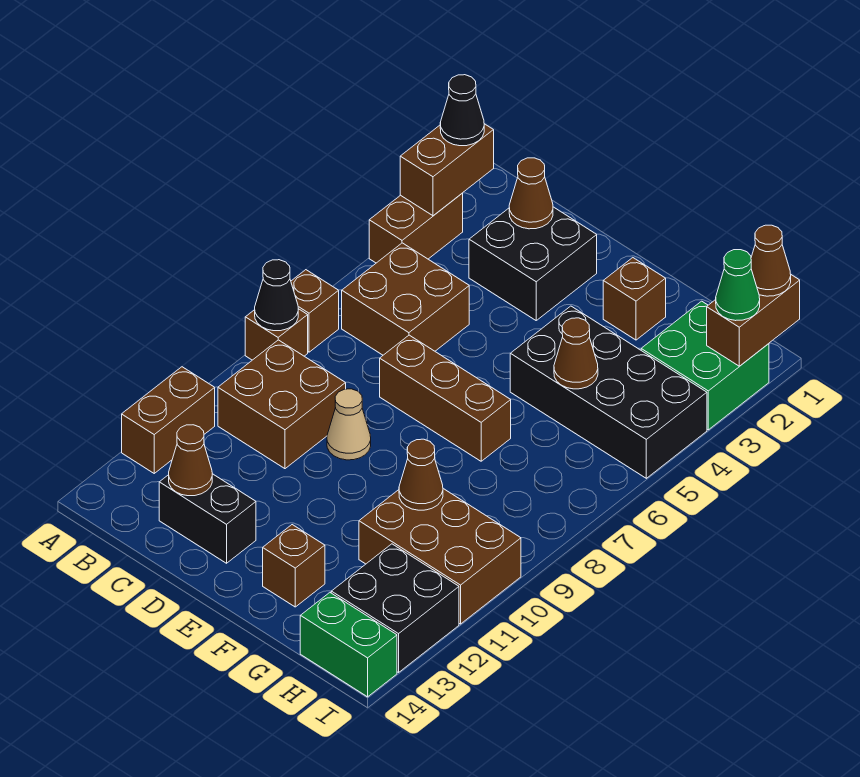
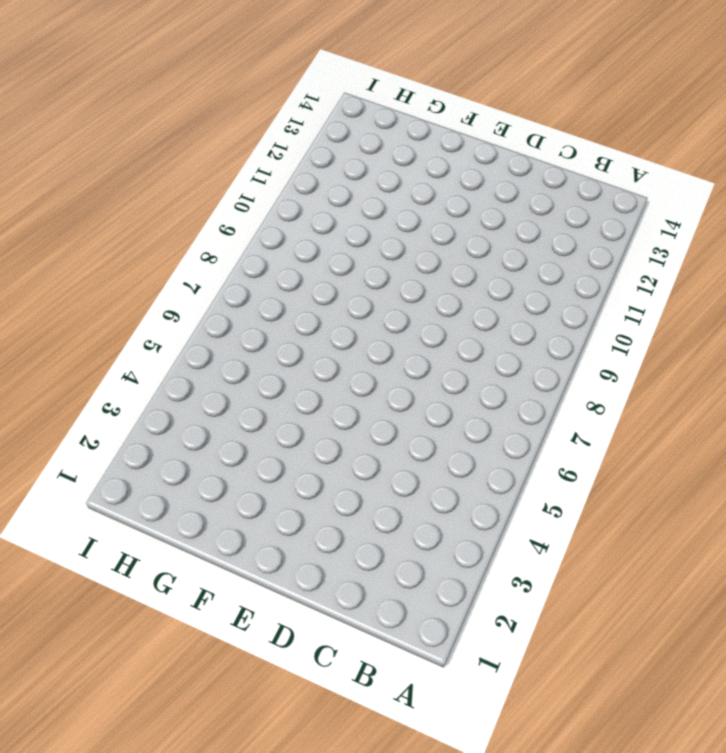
none -> brown brick A3:A4 level 1
none -> brown brick A7 level 1
none -> brown brick A8 level 1

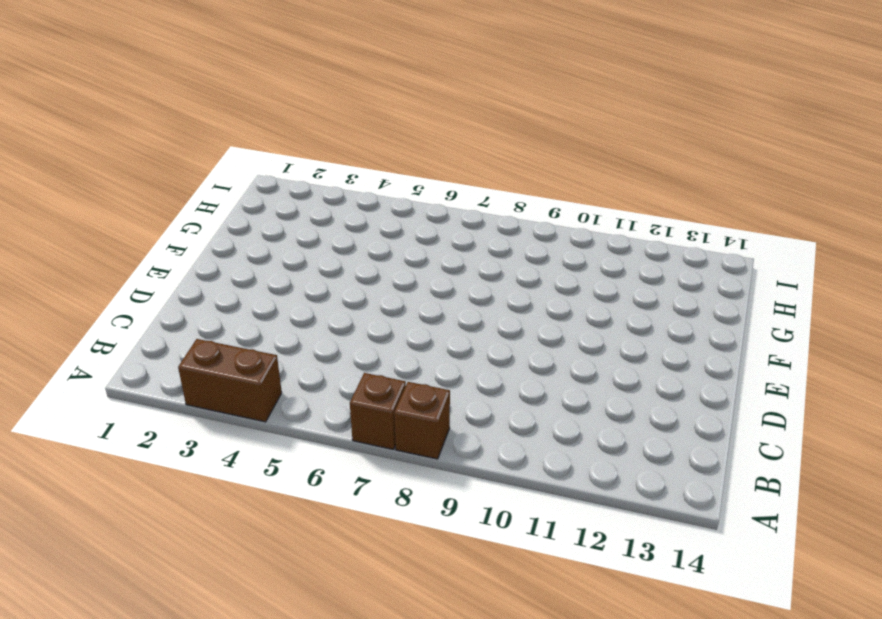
none -> brown brick A11:A12 level 1
none -> brown brick B5:C6 level 1
none -> brown brick B9:C10 level 1

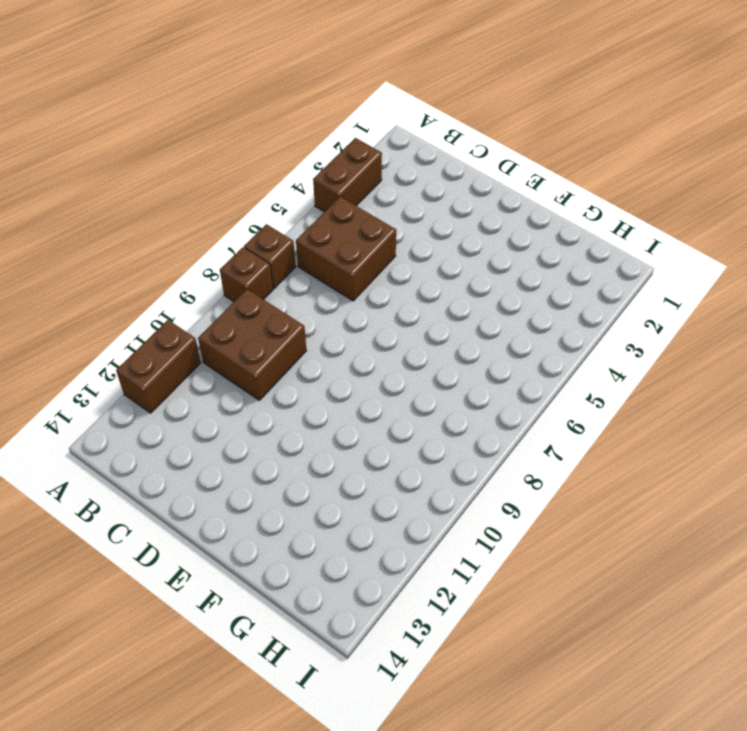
none -> black brick C2:D3 level 1
none -> black brick C13:D13 level 1
none -> brown brick D7:F7 level 1

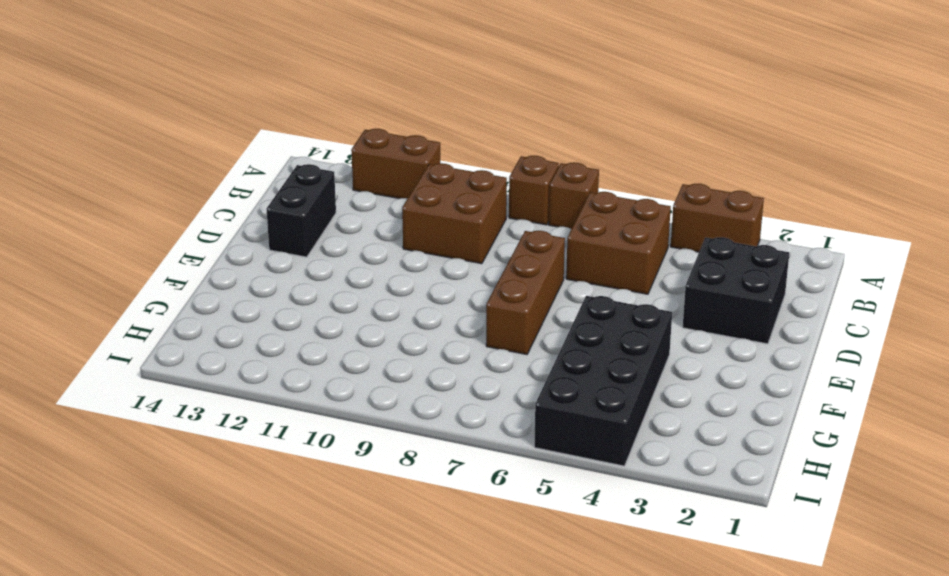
none -> tan cone D9 level 1
none -> brown brick F2 level 1
none -> brown brick F13 level 1

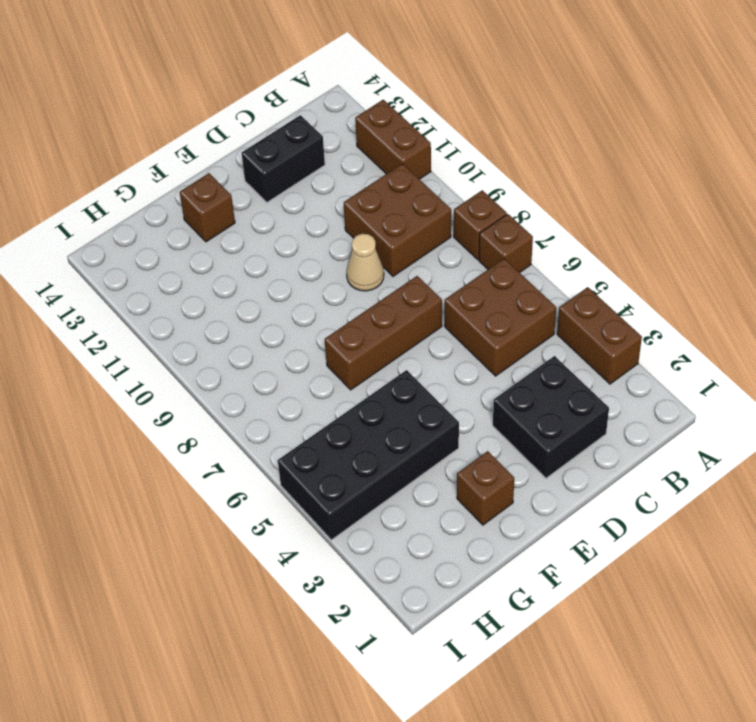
none -> brown brick G10:I11 level 1
none -> green brick H2:I3 level 1
none -> black brick H12:I13 level 1

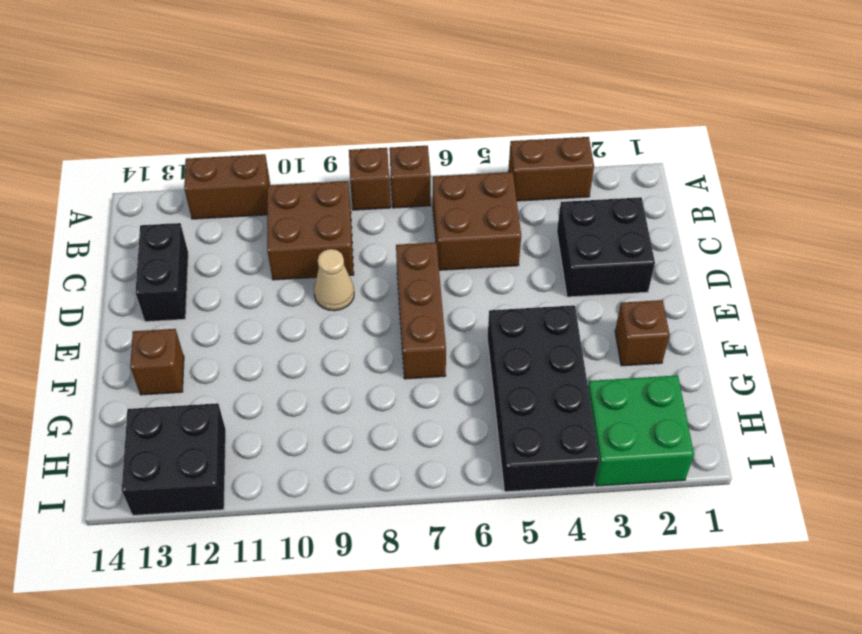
none -> brown brick G10:I11 level 1
none -> green brick H14:I14 level 1
none -> brown brick A2:A3 level 2

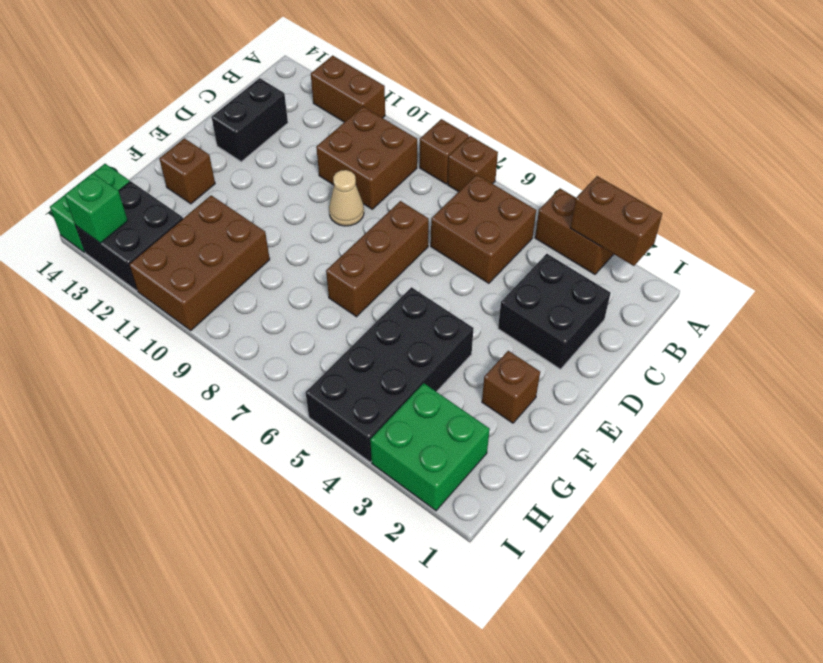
green brick I13 level 2 -> none
none -> black cone A8 level 2
none -> brown cone C2 level 2
none -> brown cone C13 level 2

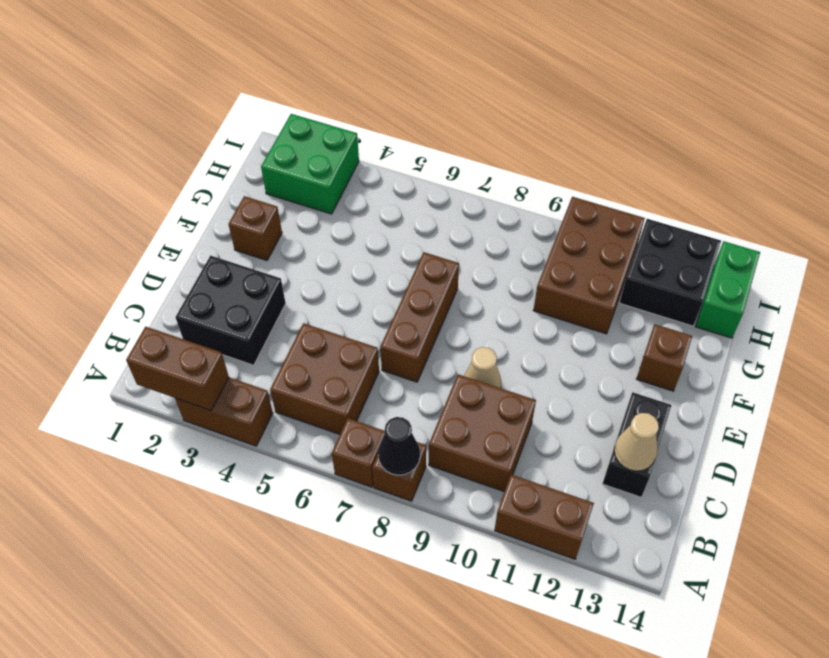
tan cone C13 level 2 -> brown cone C13 level 2
none -> black brick F4:I5 level 1
none -> brown cone C2 level 2
none -> brown cone G5 level 2

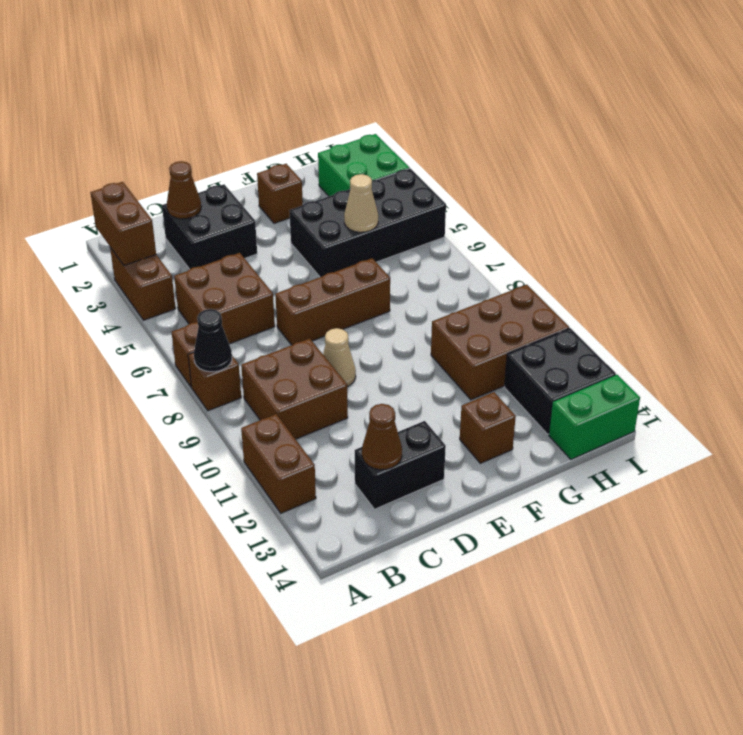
tan cone G5 level 2 -> brown cone G5 level 2
none -> brown cone G10 level 2
none -> brown brick I1:I2 level 2
none -> black cone A2 level 3

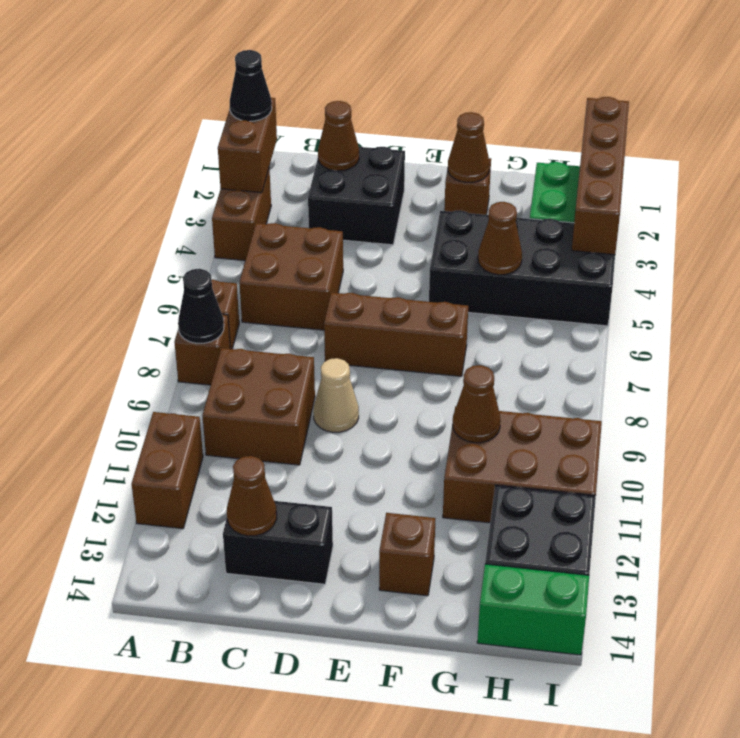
brown cone F2 level 2 -> brown cone I1 level 3
brown brick I1:I4 level 2 -> brown brick I1:I2 level 2
none -> green cone I2 level 3

